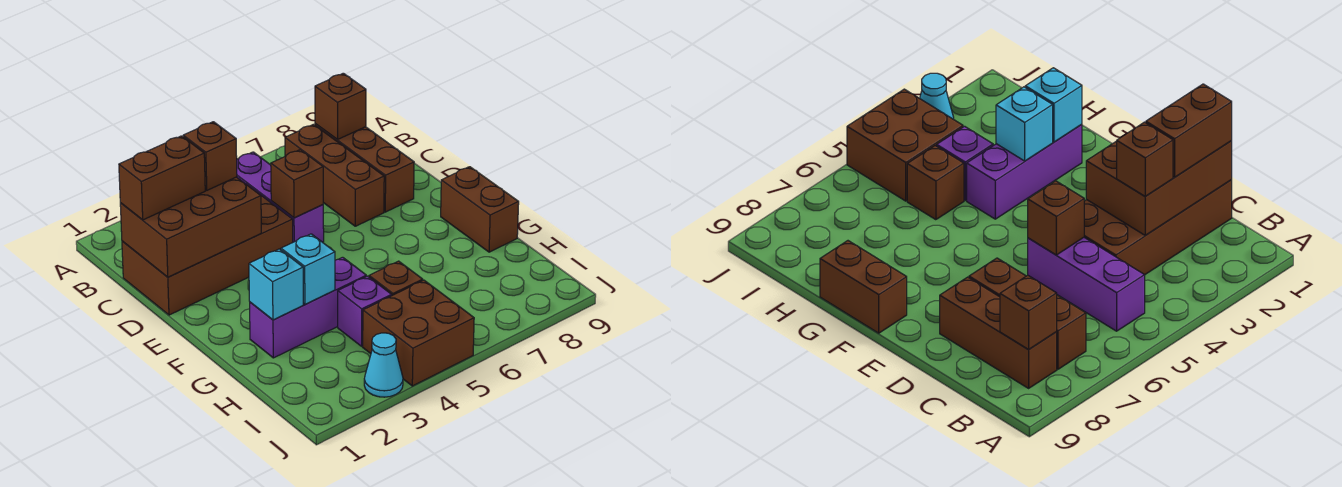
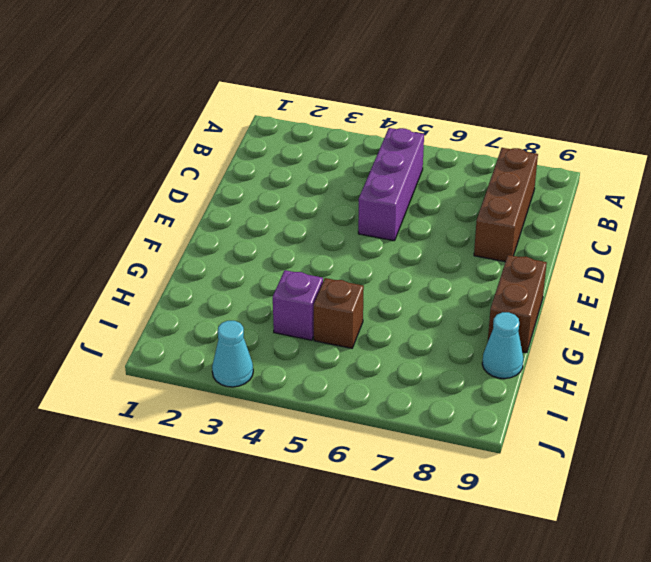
cyan cone H9 level 1 -> none
none -> brown brick B7:D7 level 1
none -> brown brick C1:D4 level 1
none -> purple brick G2:G4 level 1

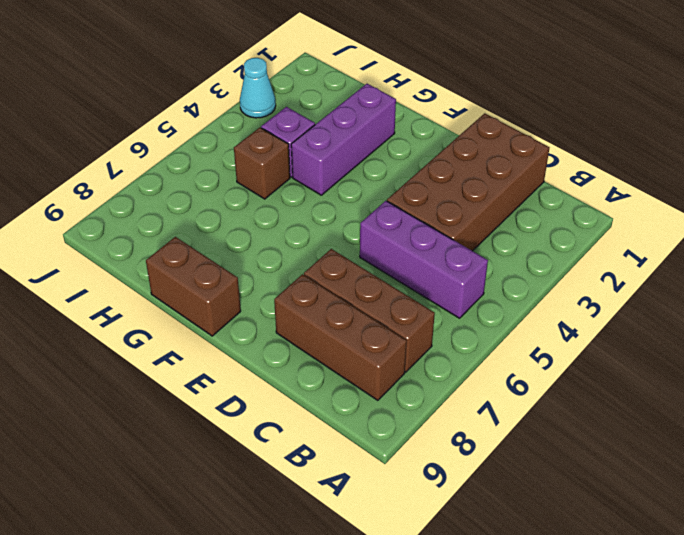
none -> brown brick I4:J5 level 1
none -> brown brick B8 level 2
none -> brown brick C1:D3 level 2

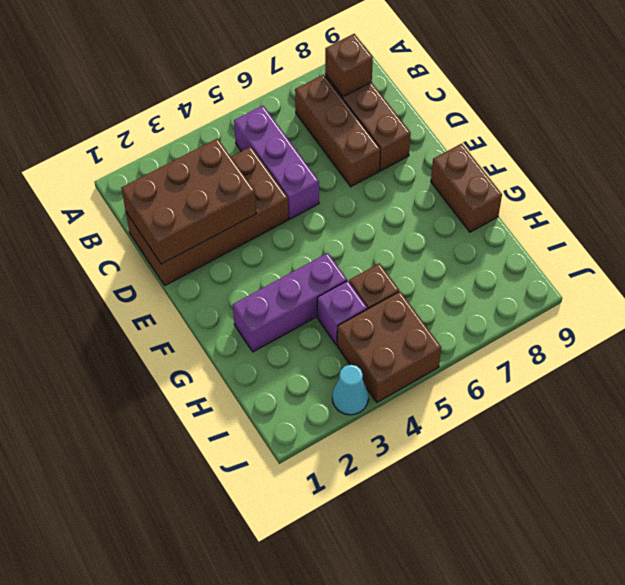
none -> brown brick D5 level 2
none -> cyan brick G2 level 2
none -> cyan brick G3 level 2

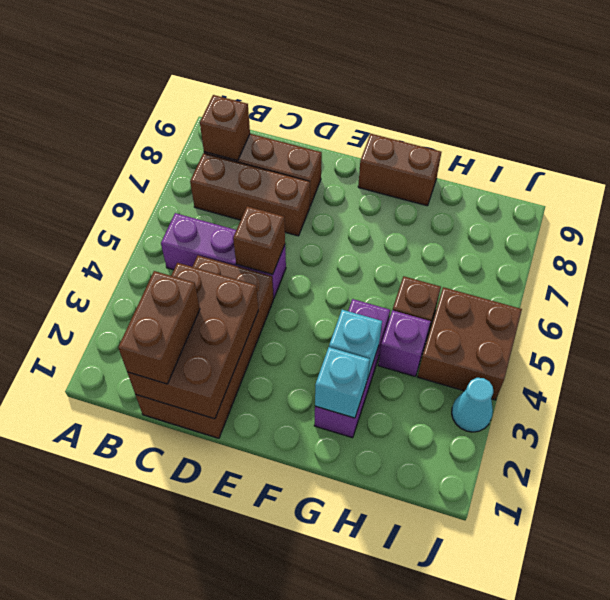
none -> brown brick C3 level 3

